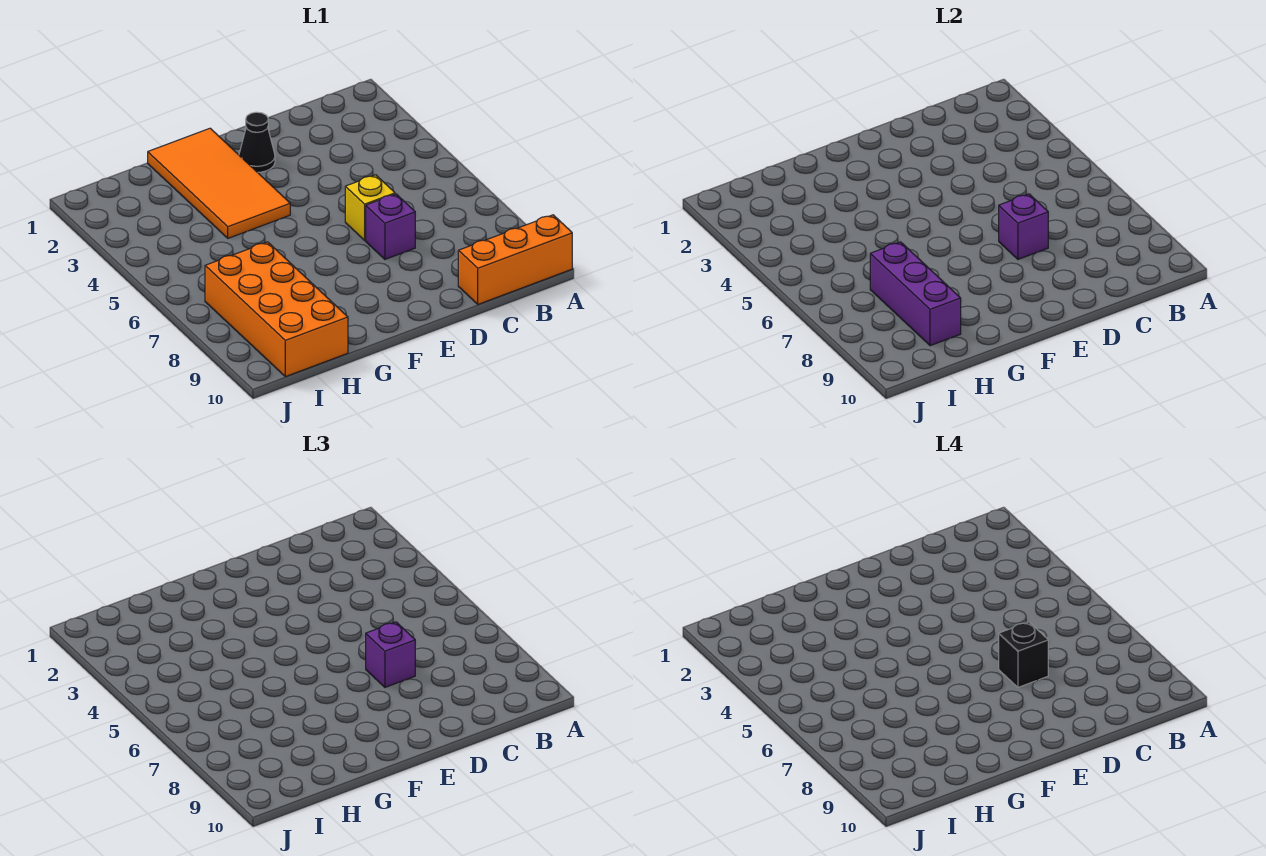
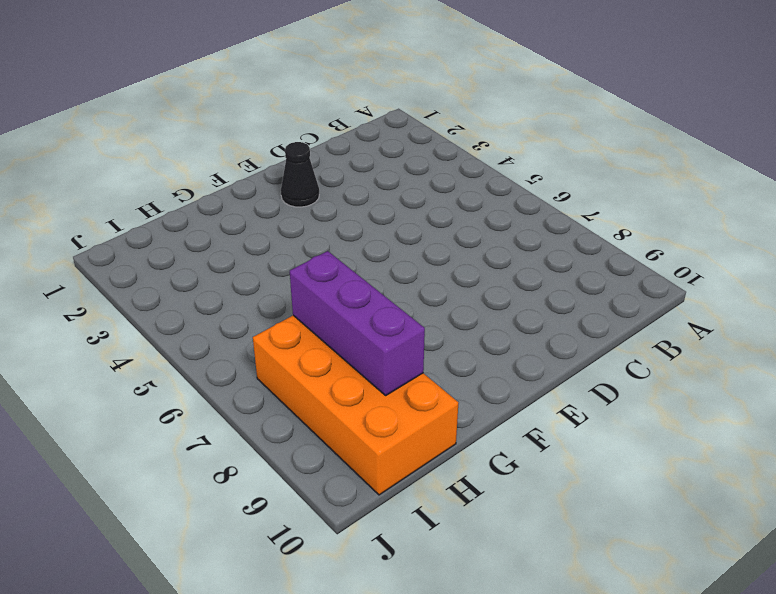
none -> orange brick A10:C10 level 1
none -> yellow brick D6 level 1

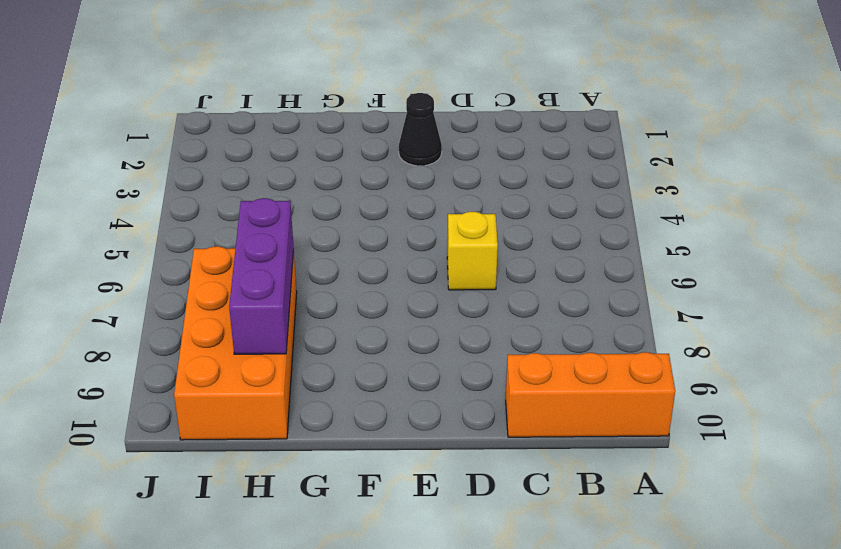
none -> purple brick D7 level 1
none -> orange tile F1:G4 level 1

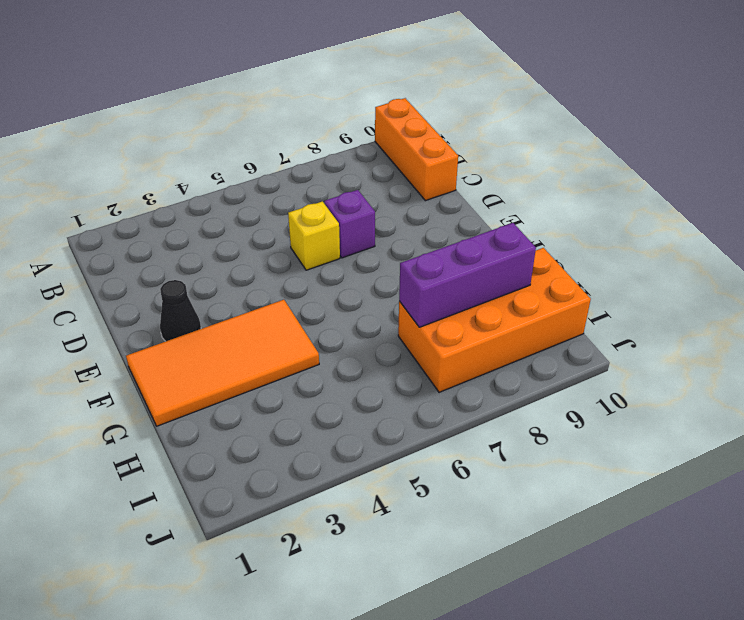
none -> purple brick D7 level 2
none -> purple brick D7 level 3

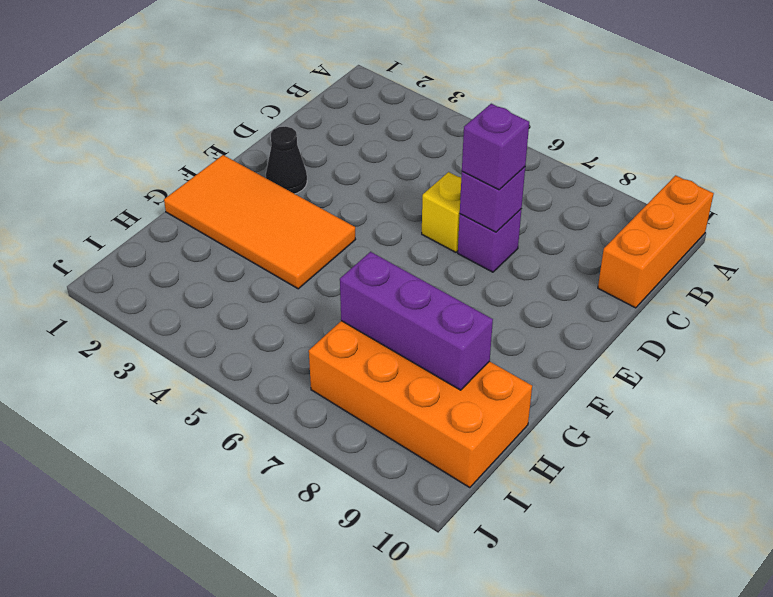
none -> black brick D7 level 4

